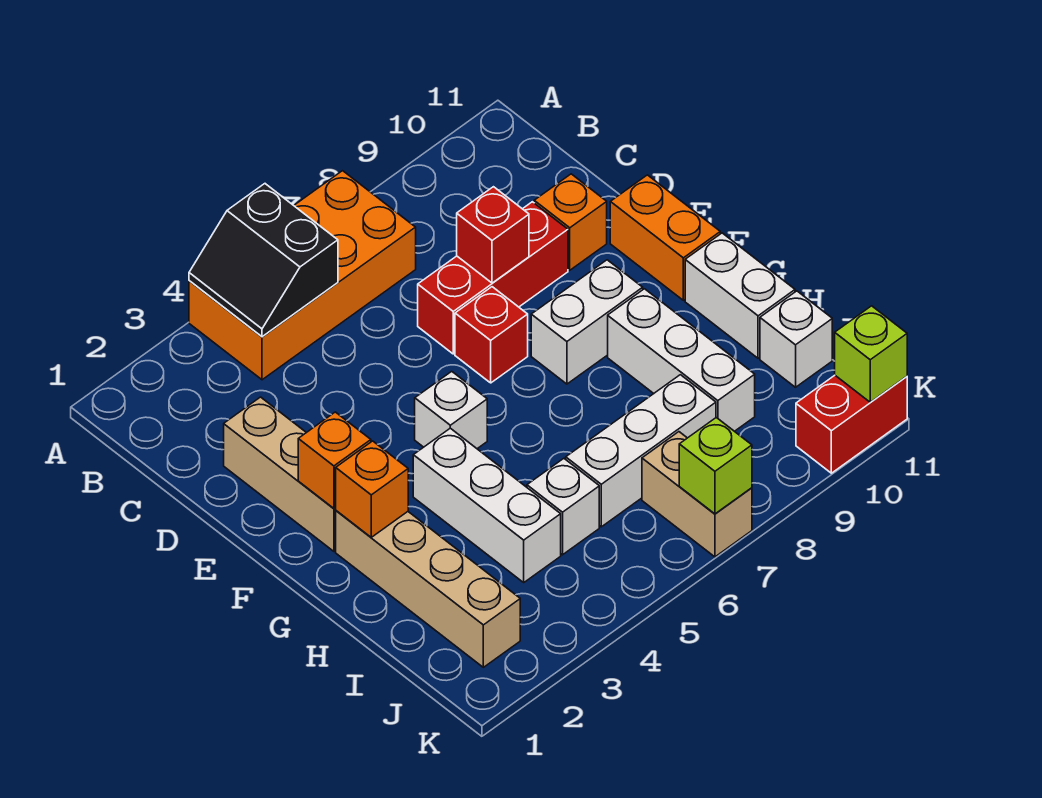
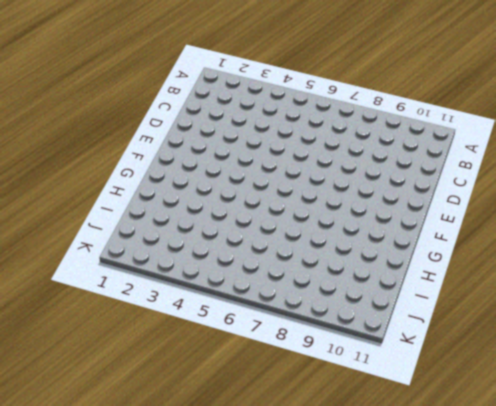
none -> orange brick A4:B7 level 1
none -> tan brick D2:F2 level 1
none -> red brick D7:D9 level 1

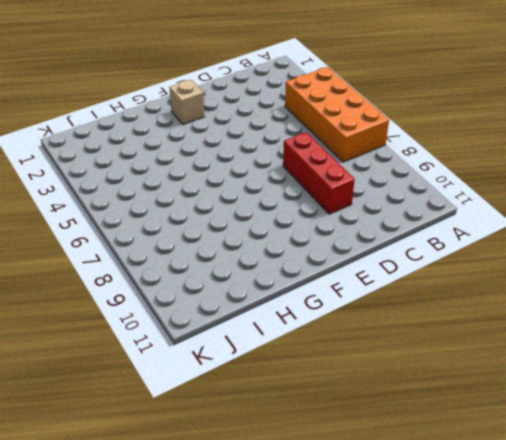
tan brick F2 level 1 -> tan brick D2:F2 level 1
none -> orange brick D10 level 1
none -> red brick E7 level 1
none -> orange brick E11:F11 level 1

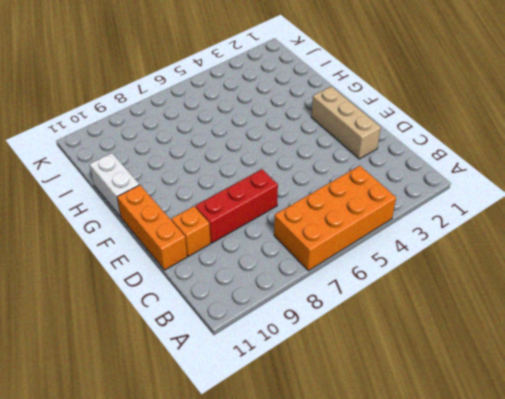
orange brick D11:F11 level 1 -> orange brick E11:F11 level 1
none -> red brick E7 level 1
none -> white brick F5 level 1
none -> white brick F8:F9 level 1

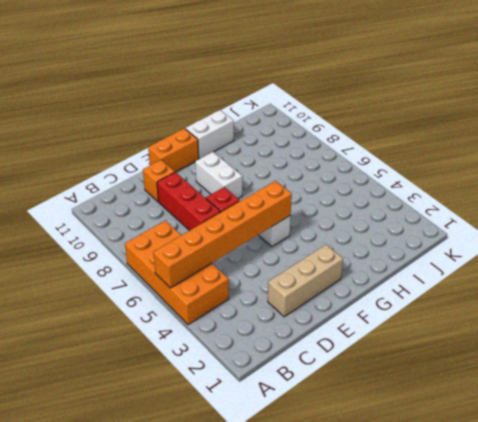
orange brick A5:F5 level 2 -> black slope A4:B5 level 2 top 5
none -> tan brick G2:J2 level 1
none -> white brick G4:I4 level 1
none -> white brick G9:I9 level 1

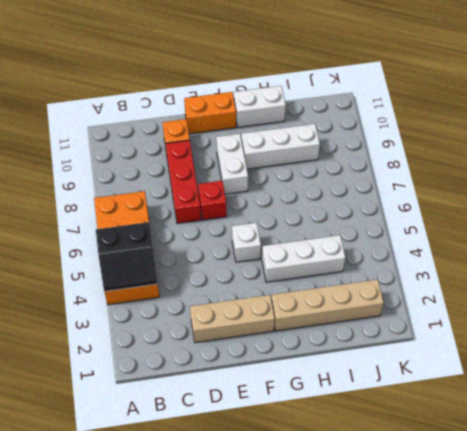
none -> white brick I5 level 1
none -> white brick I6:I8 level 1
none -> white brick I11 level 1

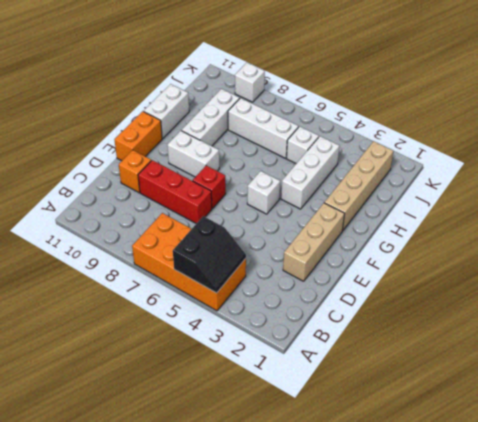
white brick K9 level 1 -> white brick I11 level 1
none -> tan brick J7:K7 level 1
none -> red brick K10:K11 level 1
none -> red brick D8 level 2

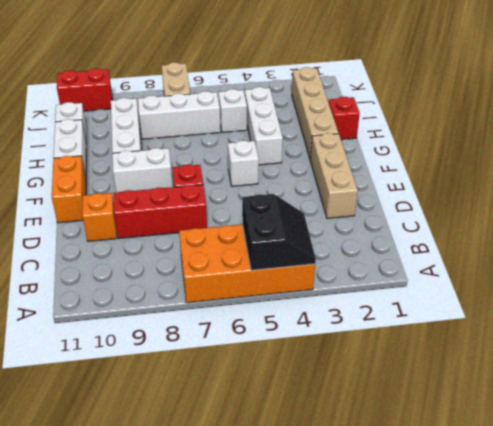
red brick H1 level 1 -> red brick D8 level 2
none -> orange brick F2 level 2
none -> orange brick G2 level 2
none -> lime brick K7 level 2

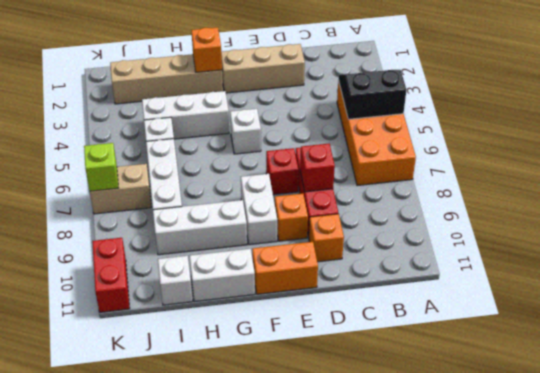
orange brick E9 level 1 -> orange brick F2 level 2
none -> lime brick K11 level 2

